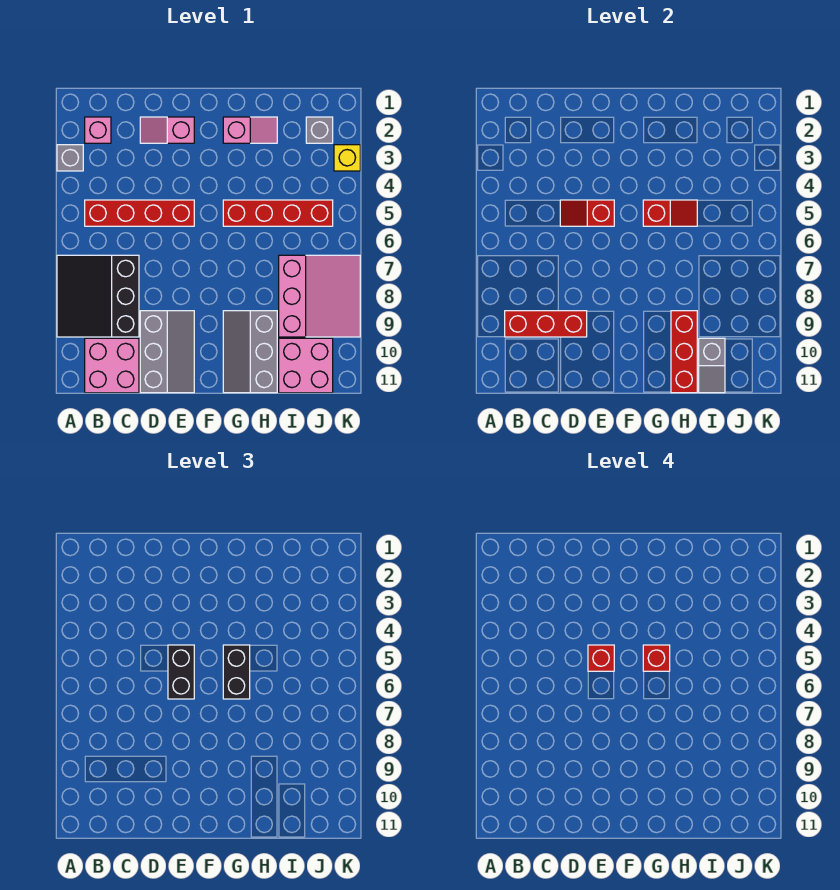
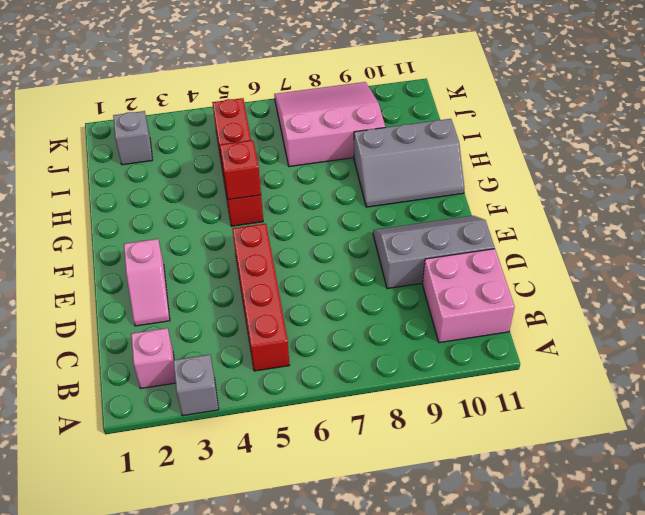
none -> black slope A7:C9 level 1 top C
none -> pink slope G2:H2 level 1 top G
none -> pink brick I10:J11 level 1

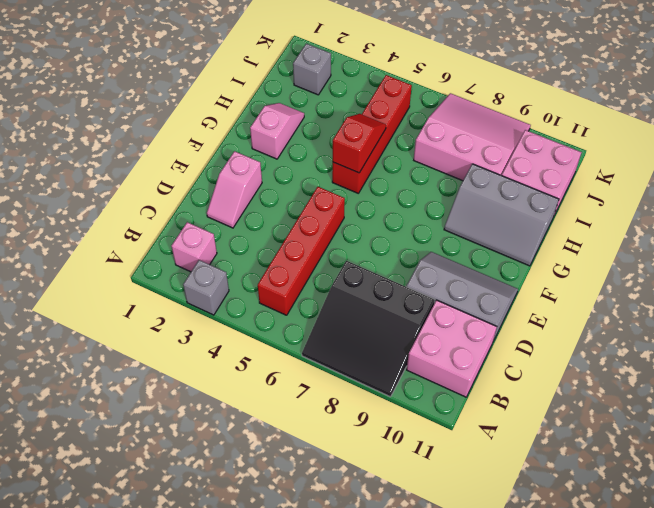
none -> yellow brick K3 level 1
none -> red brick B9:D9 level 2
none -> red slope D5:E5 level 2 top E

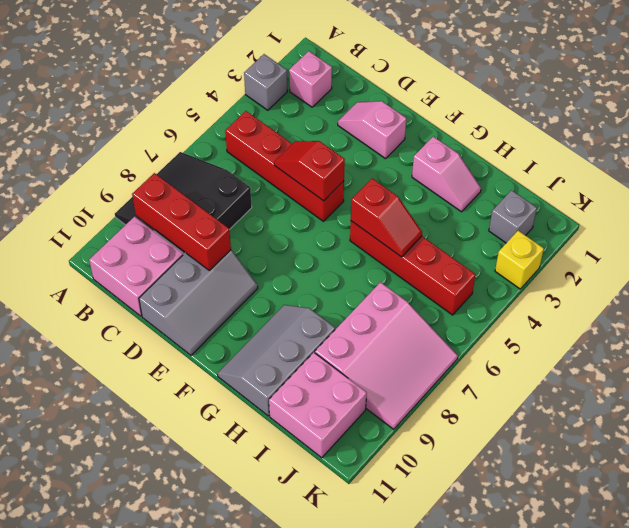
none -> red brick H9:H11 level 2
none -> grey slope I10:I11 level 2 top 10
none -> black brick E5:E6 level 3

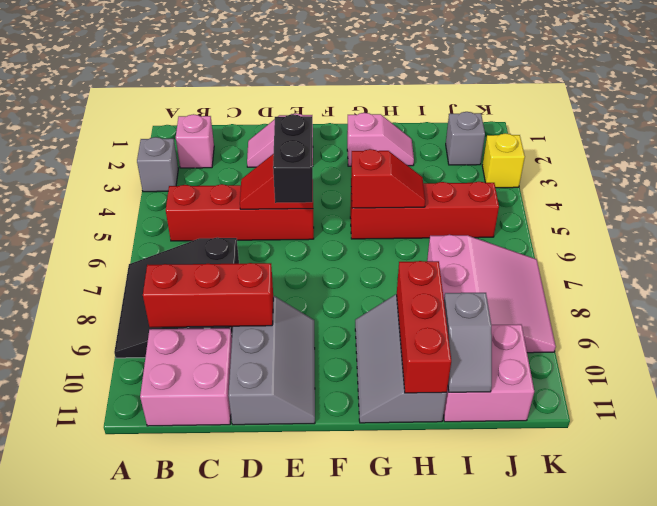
none -> black brick G5:G6 level 3
none -> red brick E5 level 4
none -> red brick G5 level 4

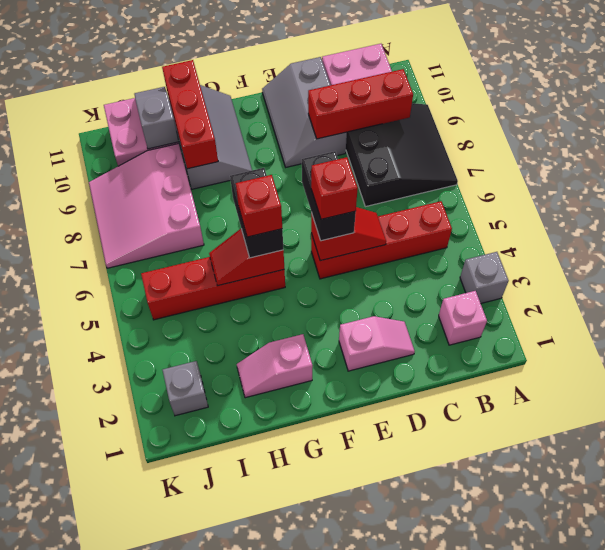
none -> yellow brick K3 level 1

